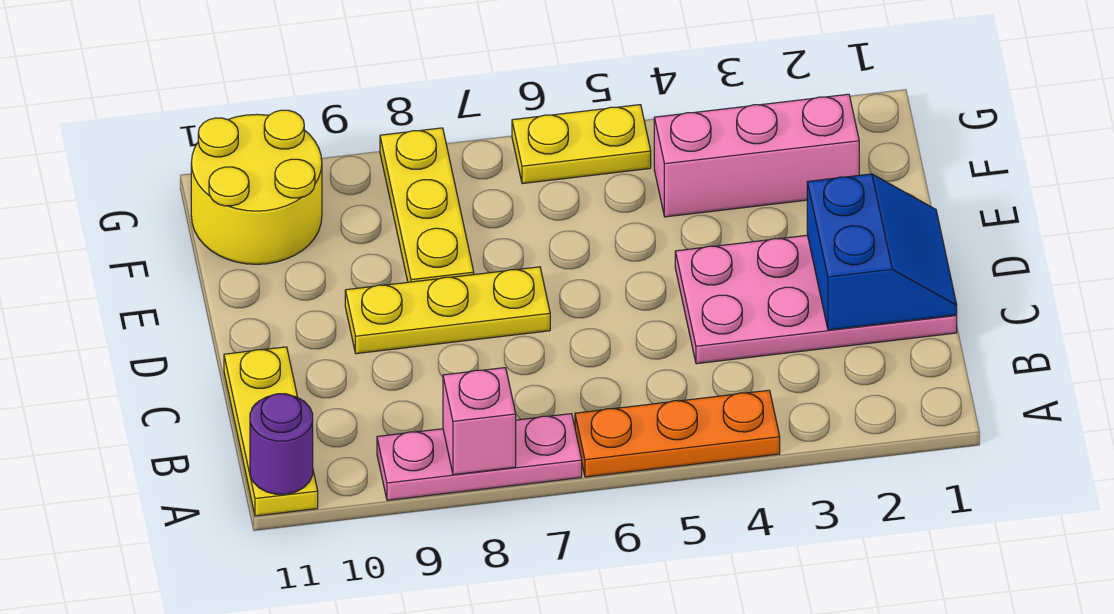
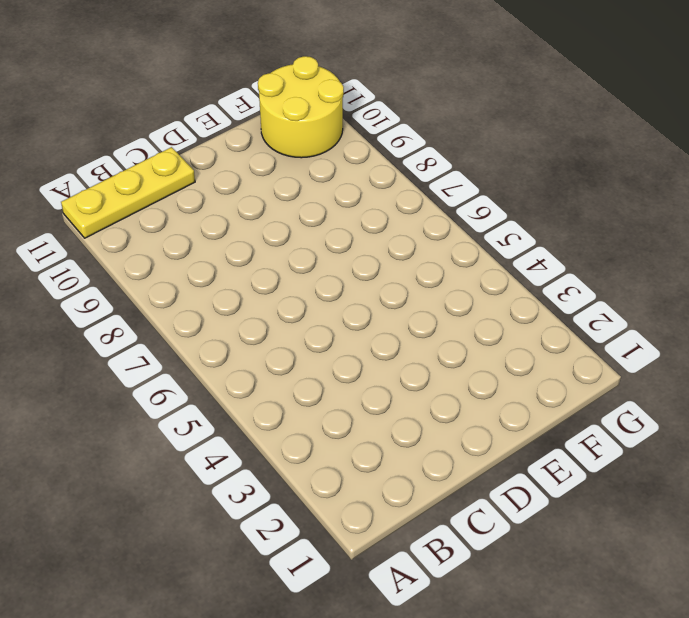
none -> orange plate A4:A6 level 1
none -> pink plate A7:A9 level 1
none -> pink plate C1:D4 level 1

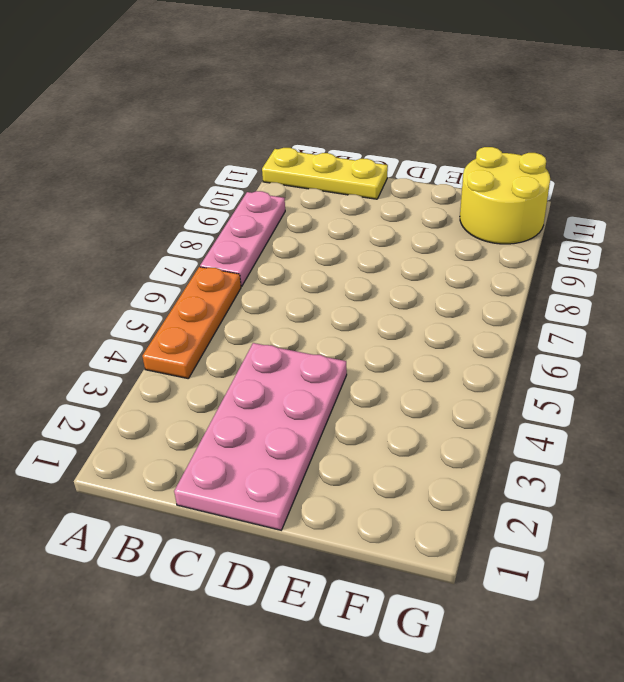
none -> yellow plate D7:D9 level 1
none -> yellow plate E8:G8 level 1
none -> pink brick F2:F4 level 1

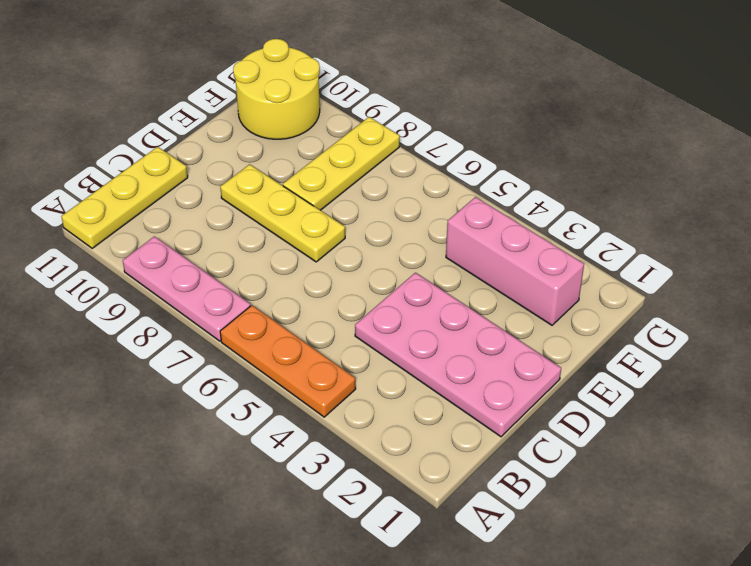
none -> yellow plate G5:G6 level 1
none -> pink brick A8 level 2
none -> purple round brick A11 level 2

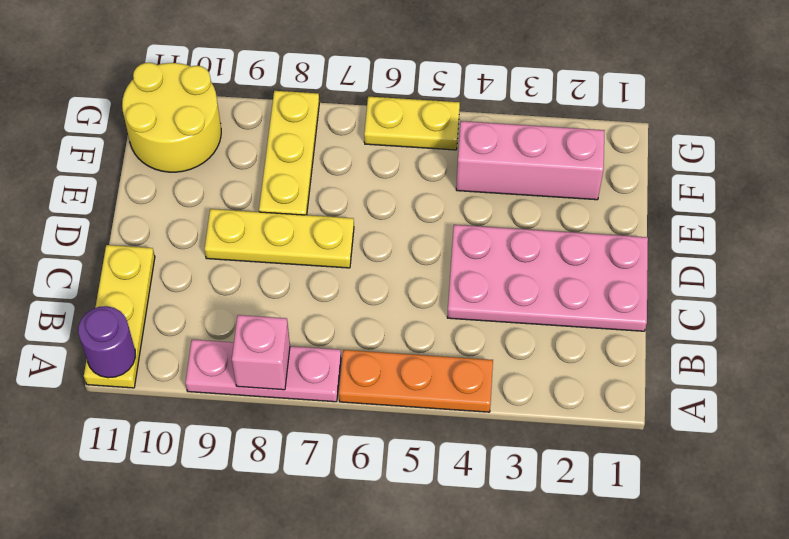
none -> blue slope C1:D2 level 2 top 2

